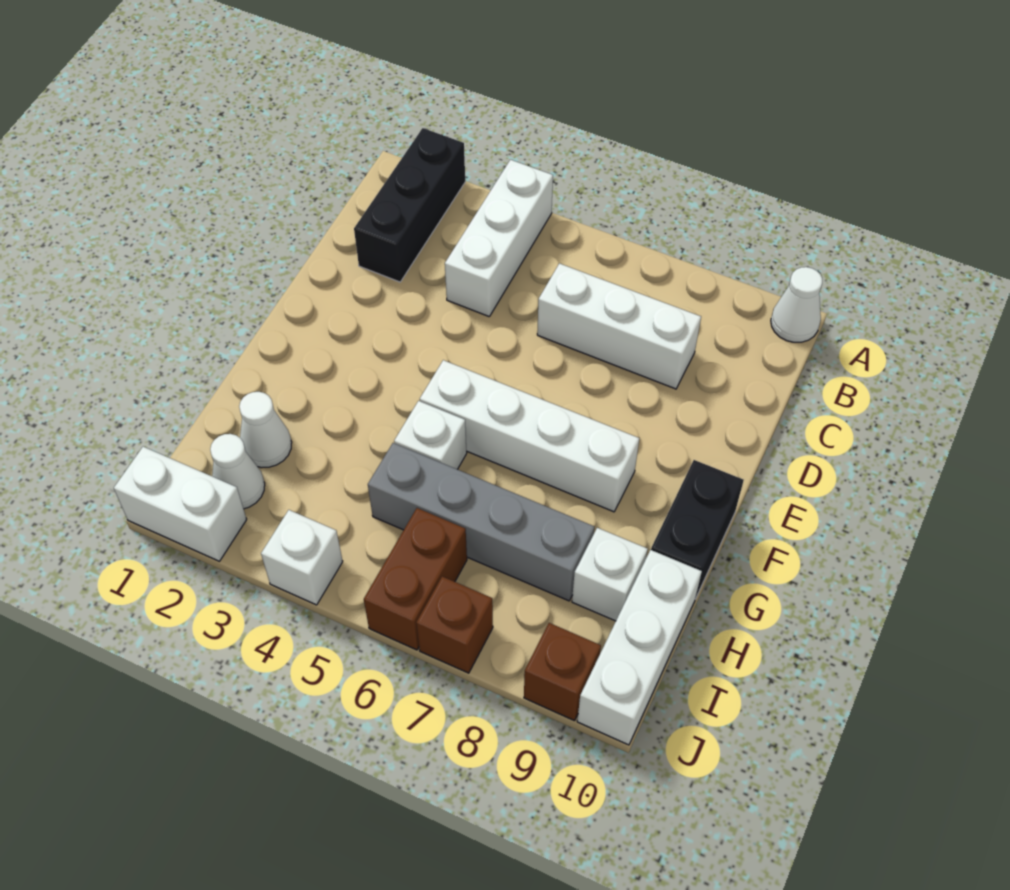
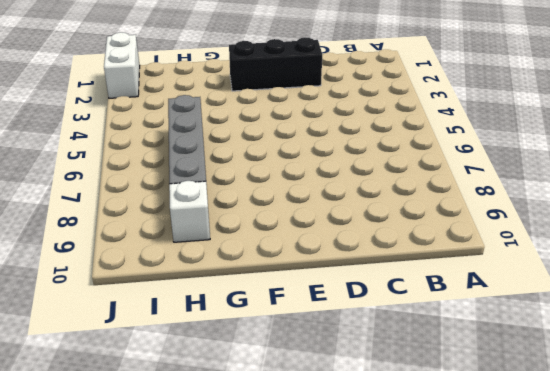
black brick D2:F2 level 1 -> black brick A2:C2 level 1
none -> white brick A4:C4 level 1
none -> white cone A10 level 1
none -> white brick C6:C8 level 1

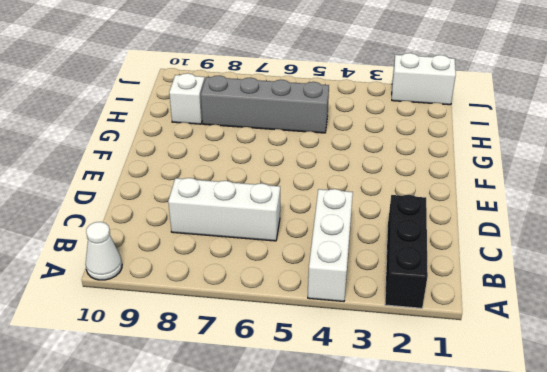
none -> white brick F5:F8 level 1
none -> black brick F10:G10 level 1
none -> white brick G5 level 1

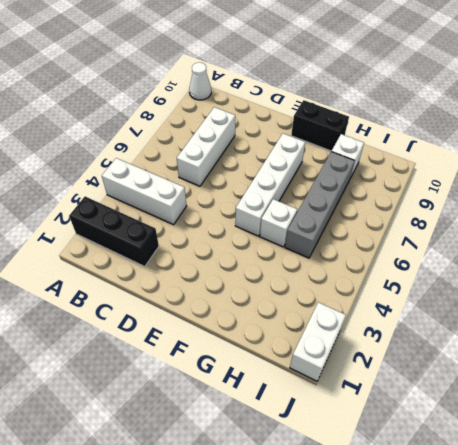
none -> white cone H2 level 1
none -> white brick H10:J10 level 1
none -> white cone I2 level 1

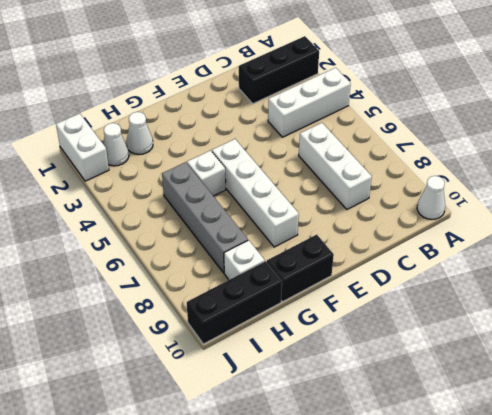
black brick H10:J10 level 1 -> white brick H10:J10 level 1
none -> brown brick I6:J6 level 1
none -> white brick J4 level 1
none -> brown brick J7 level 1

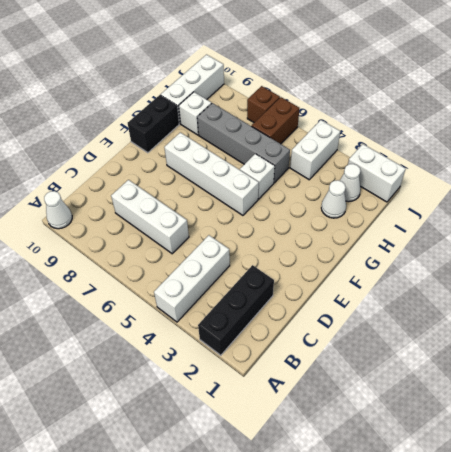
white brick I4:J4 level 1 -> white brick J4 level 1
none -> brown brick J9 level 1

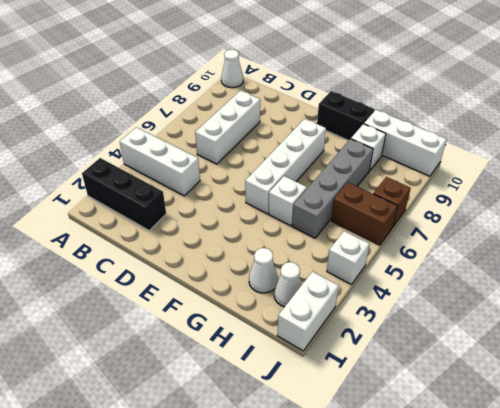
none -> brown brick J9 level 1

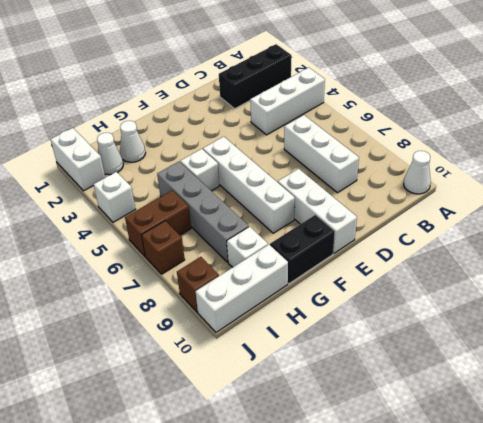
white brick E8:E10 level 1 -> none

